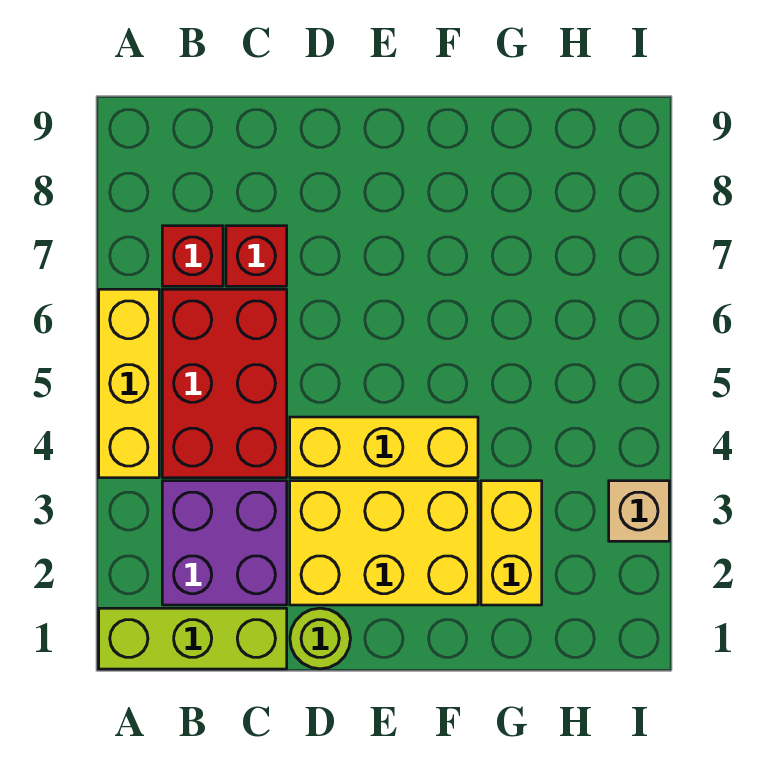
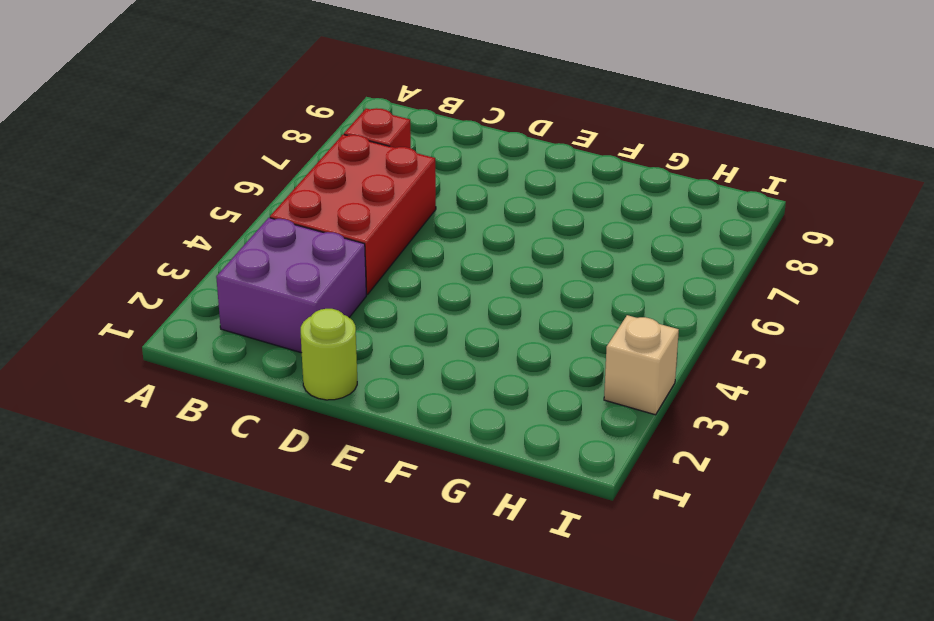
none -> lime brick A1:C1 level 1
none -> yellow brick A4:A6 level 1

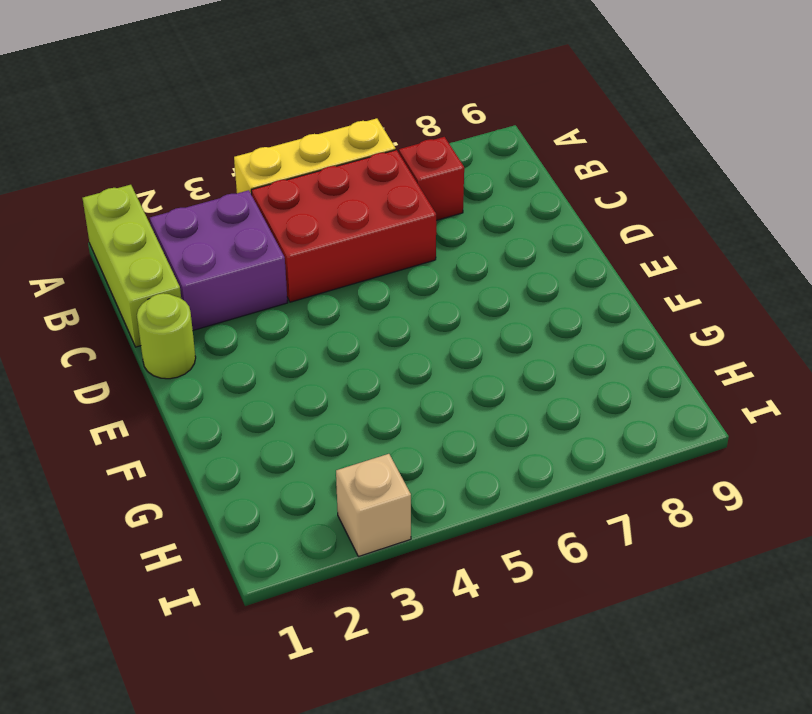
none -> red brick C7 level 1
none -> yellow brick D2:F3 level 1

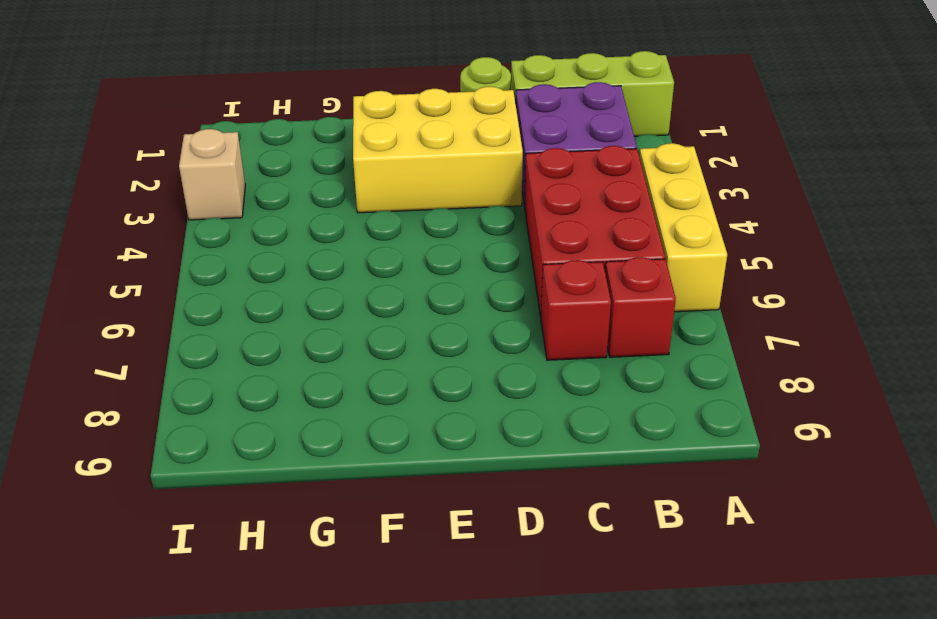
none -> yellow brick D4:F4 level 1
none -> yellow brick G2:G3 level 1

